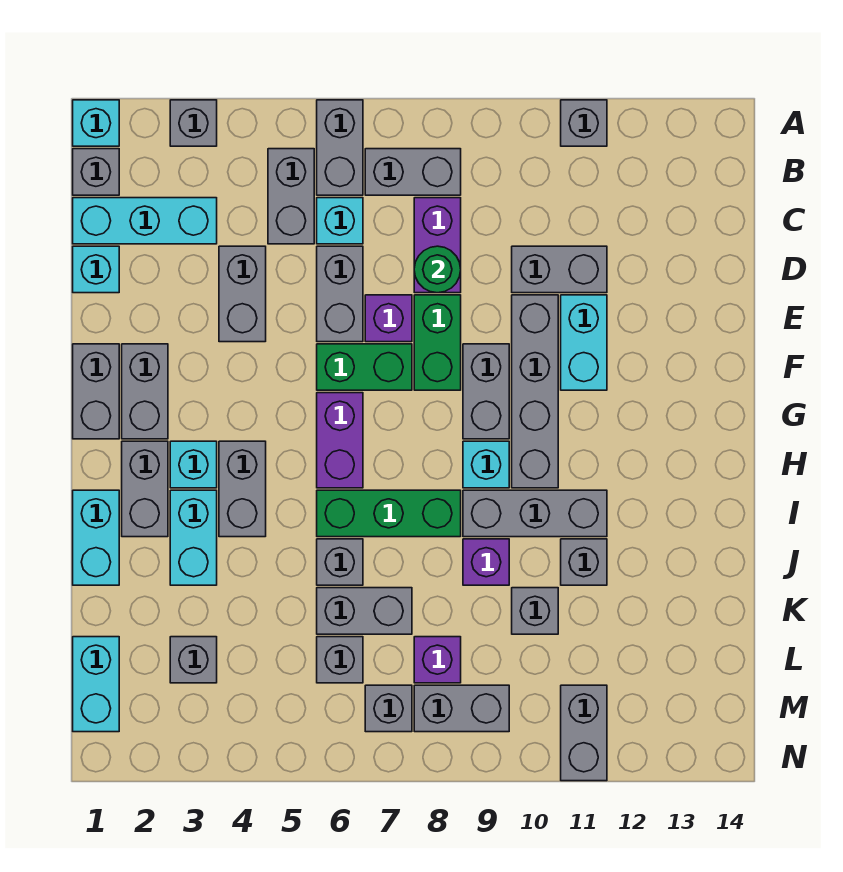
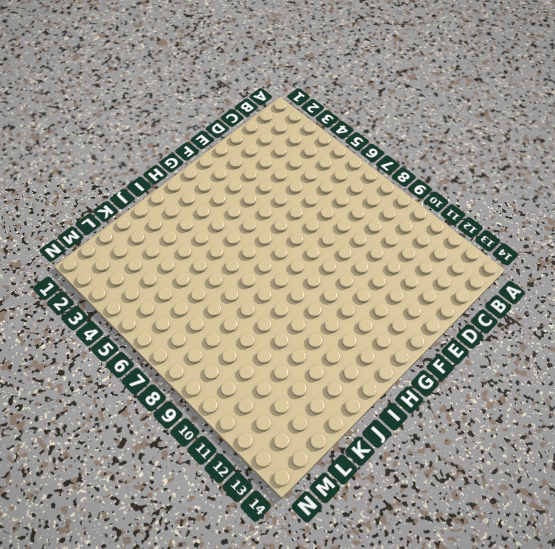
none -> cyan brick A1 level 1
none -> grey brick A3 level 1
none -> grey brick A6:B6 level 1
none -> grey brick A11 level 1

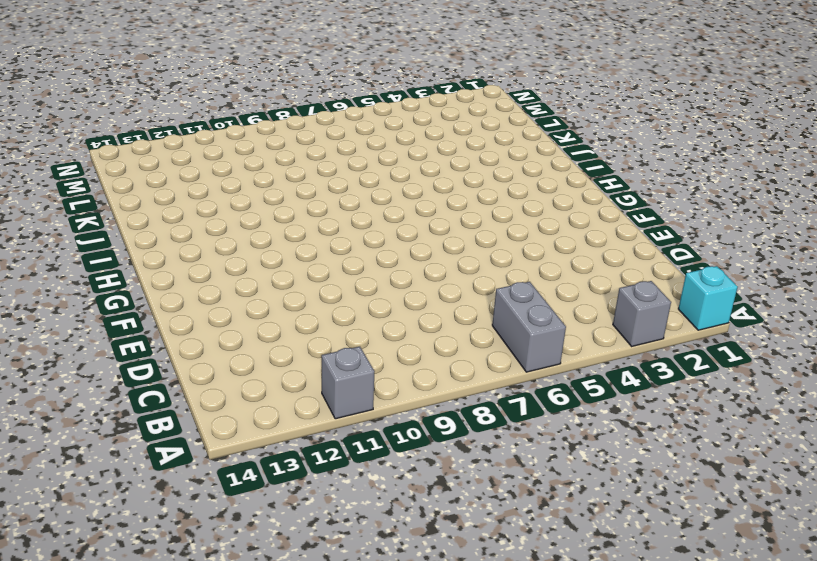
none -> grey brick B1 level 1
none -> grey brick B5:C5 level 1
none -> grey brick B7:B8 level 1
none -> cyan brick C1:C3 level 1

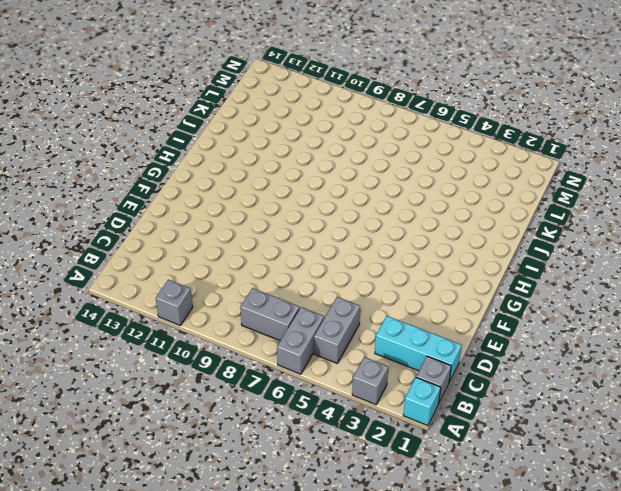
none -> cyan brick C6 level 1
none -> purple brick C8:D8 level 1
none -> cyan brick D1 level 1
none -> grey brick D4:E4 level 1

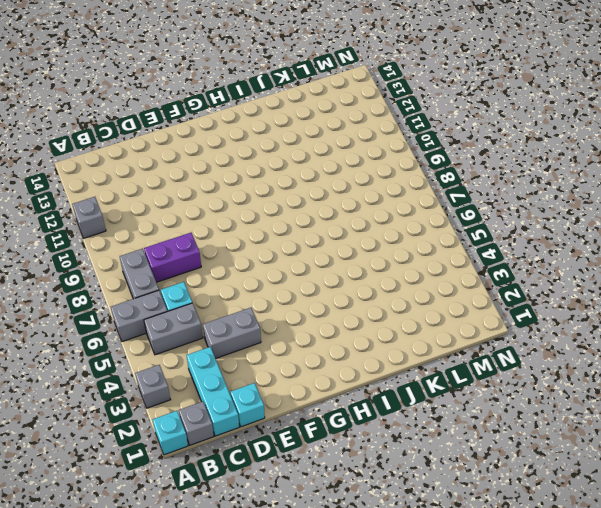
none -> grey brick D6:E6 level 1
none -> grey brick D10:D11 level 1
none -> purple brick E7 level 1
none -> green brick E8:F8 level 1

